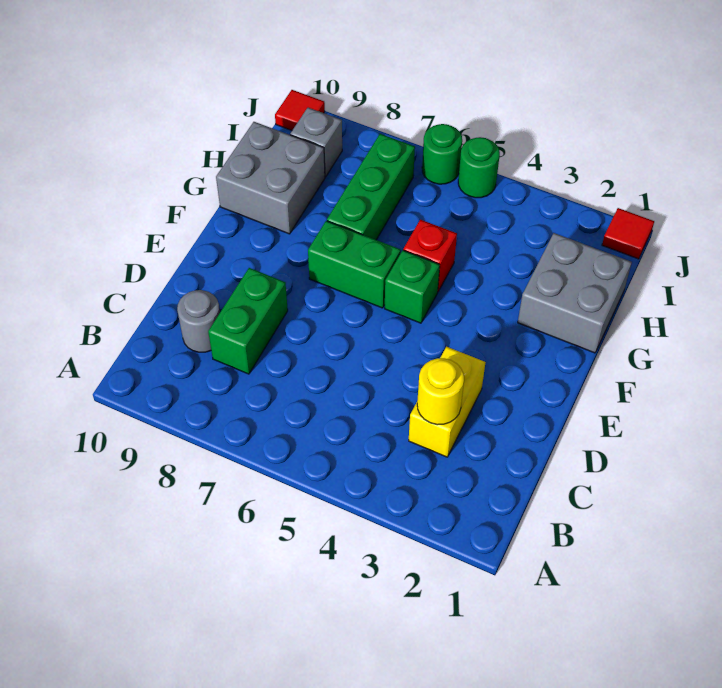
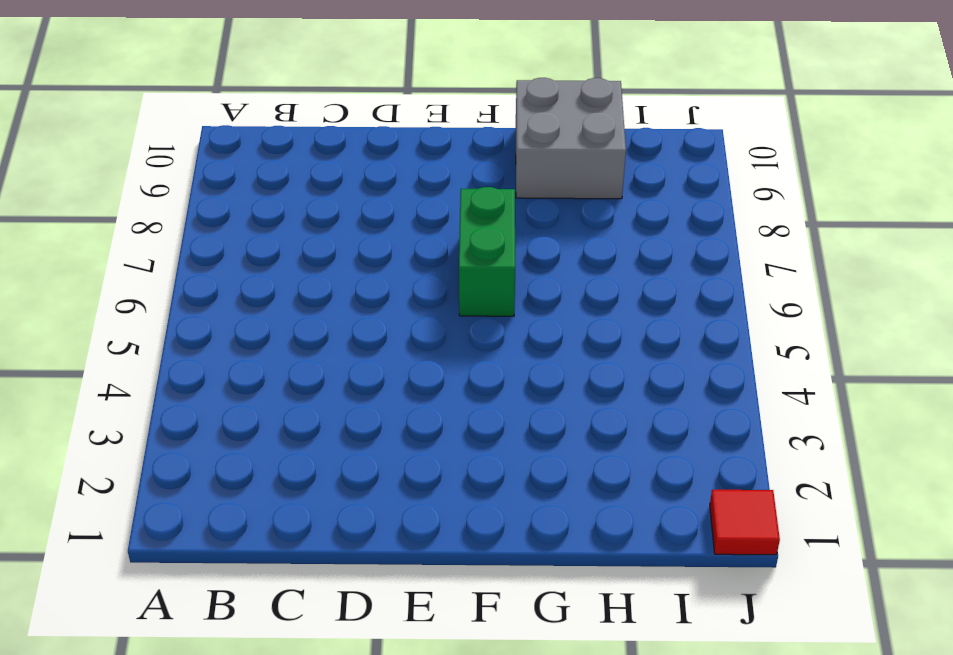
none -> yellow brick C3:D3 level 1
none -> green brick C8:D8 level 1
none -> grey round brick C9 level 1

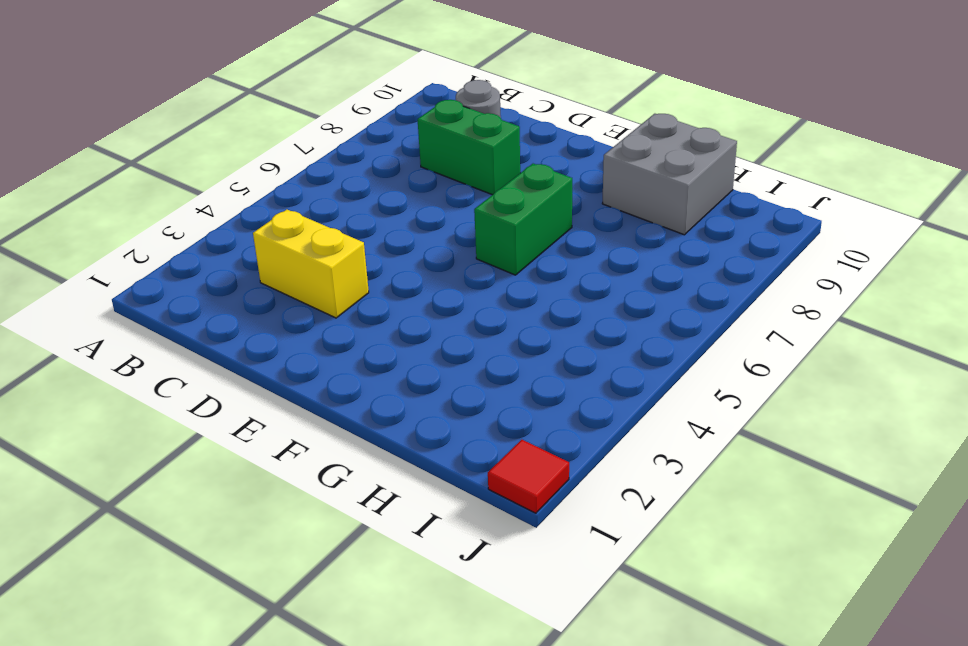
none -> green brick F5 level 1
none -> grey brick G1:H2 level 1
none -> red brick G5 level 1

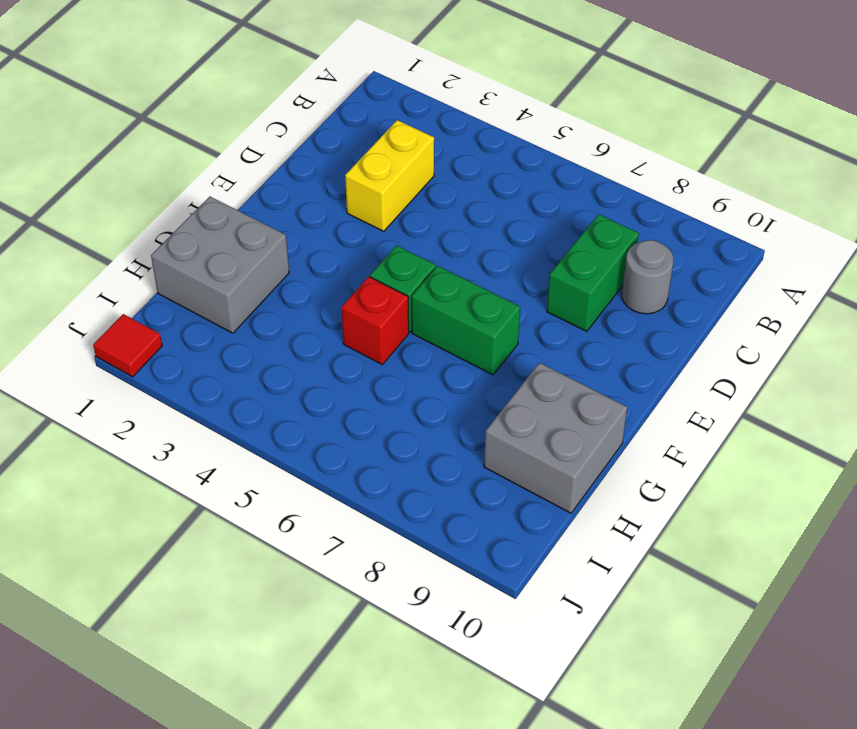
none -> green brick G7:I7 level 1
none -> grey brick I9 level 1
none -> green round brick J5 level 1

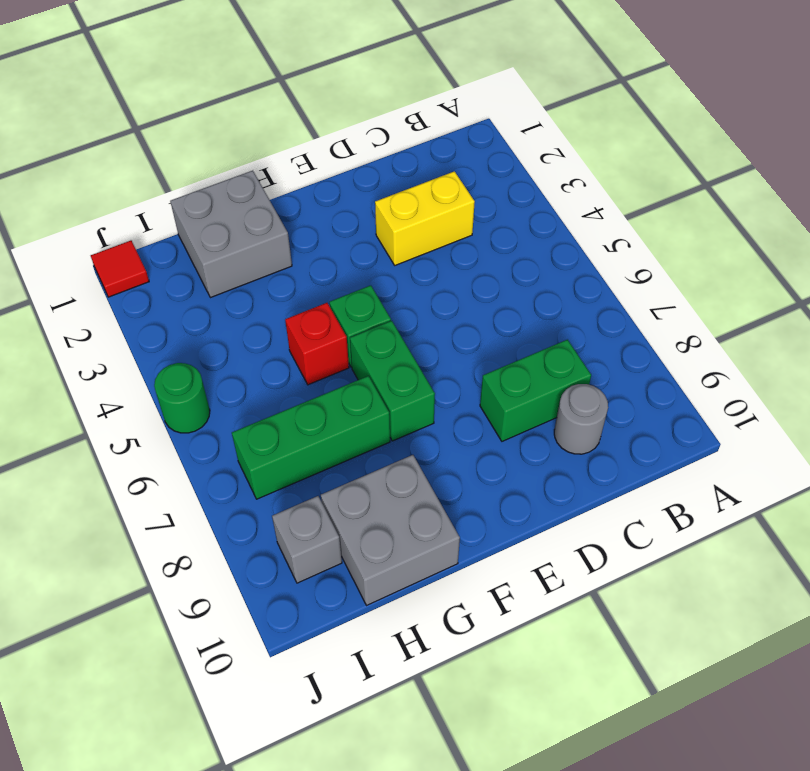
none -> green round brick J6 level 1
none -> red tile J10 level 1
none -> yellow round brick C3 level 2

